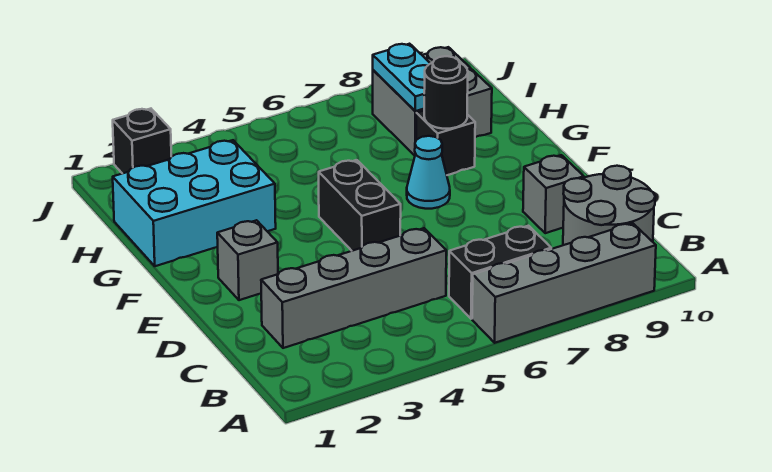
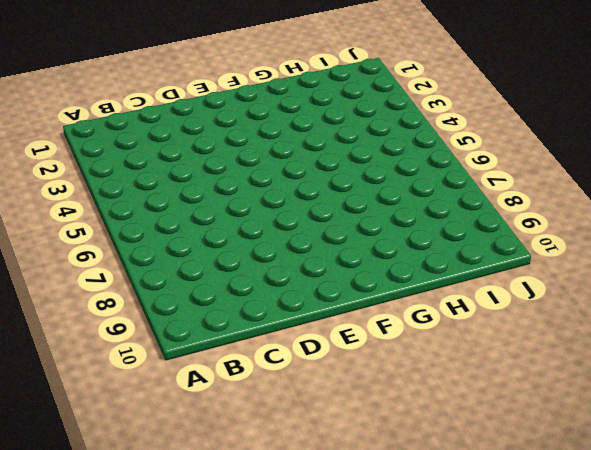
none -> grey brick A6:A9 level 1
none -> black brick B6:B7 level 1
none -> grey round brick B9:C10 level 1

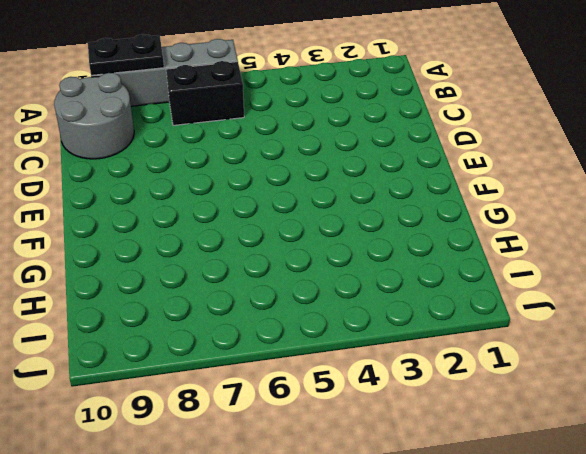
black plate A8:A9 level 2 -> none
none -> grey brick C2:C5 level 1
none -> grey brick D9 level 1
none -> grey brick E2 level 1

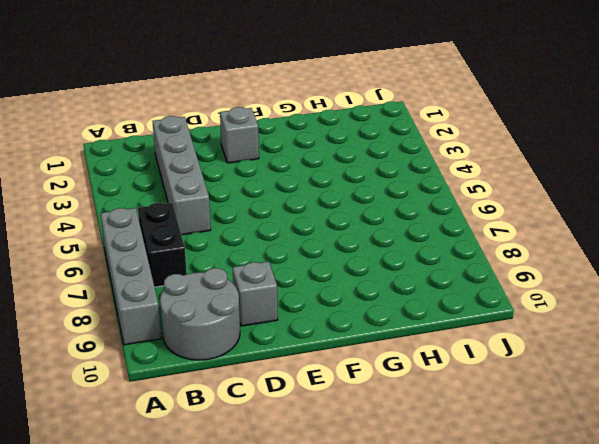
none -> black brick E5:F5 level 1
none -> cyan cone F7 level 1
none -> cyan brick G1:H3 level 1

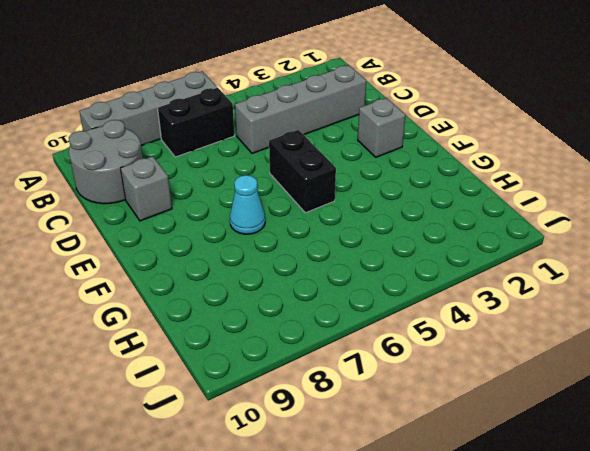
none -> cyan brick G1:H3 level 1
none -> black brick G8 level 1
none -> grey brick H8:I9 level 1

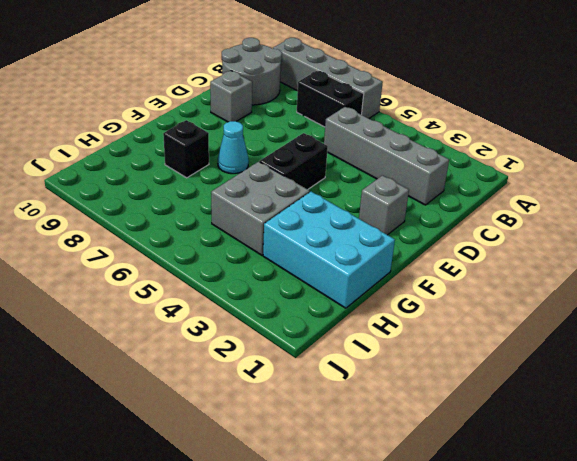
grey brick G4:H5 level 1 -> grey brick H8:I9 level 1
none -> black brick J2 level 1
none -> black round brick G8 level 2
none -> cyan plate H8:I8 level 2

